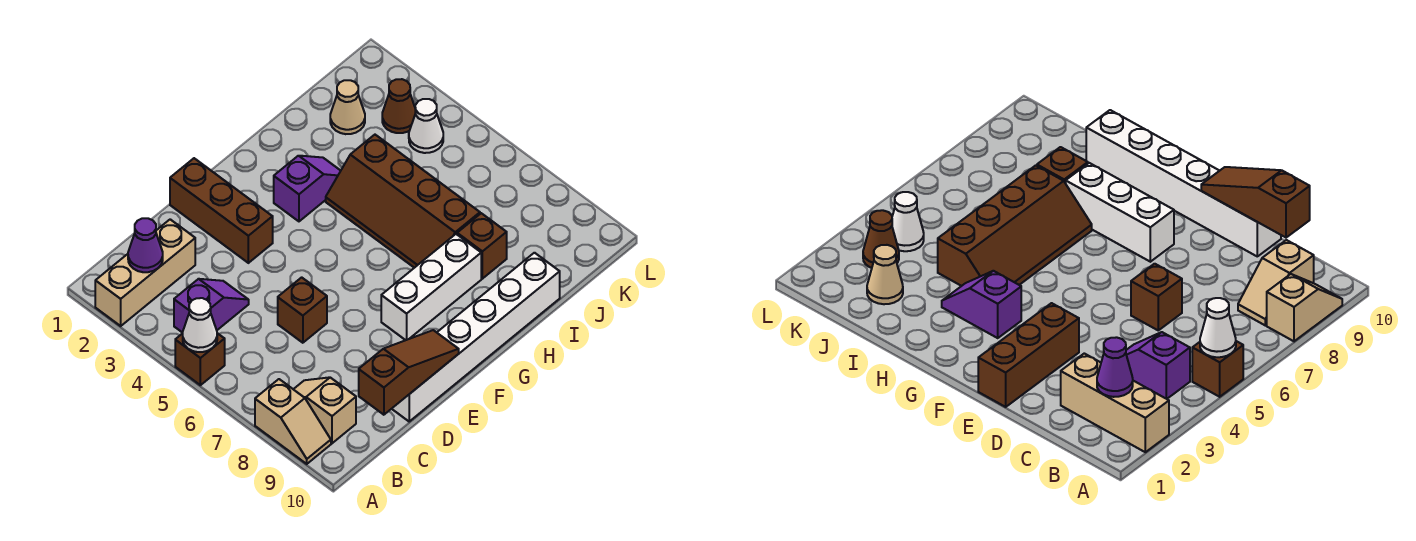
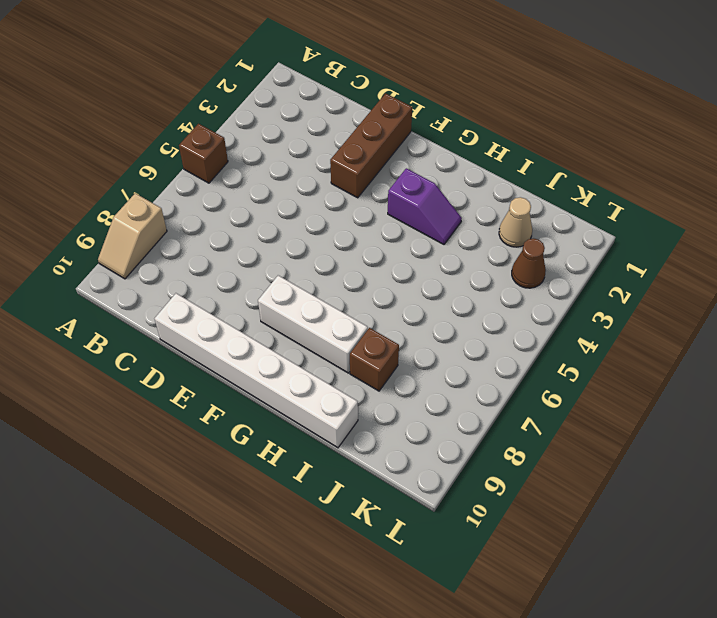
none -> tan brick A2:C2 level 1
none -> purple slope B4:C4 level 1 top B
none -> tan slope B8:B9 level 1 top 9

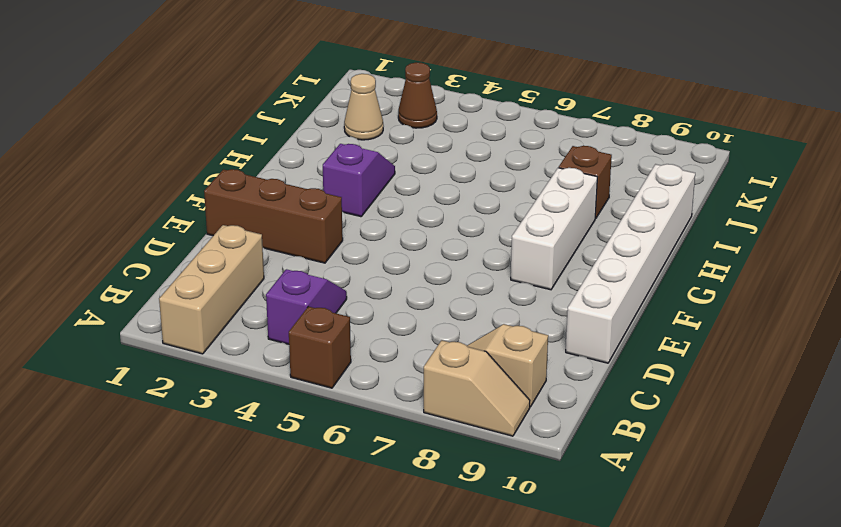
none -> brown brick D6 level 1
none -> brown slope H4:I7 level 1 top I
none -> white cone K4 level 1

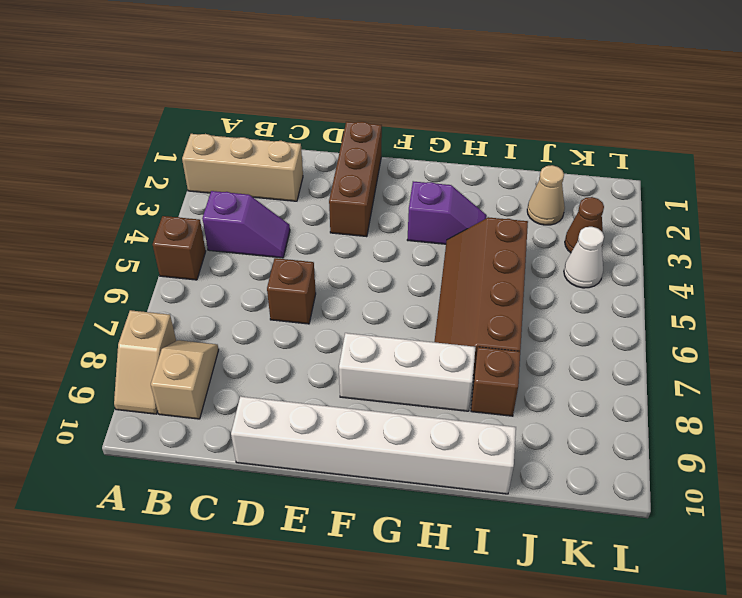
none -> white cone A5 level 2
none -> purple cone B2 level 2
none -> brown slope C10:E10 level 2 top C

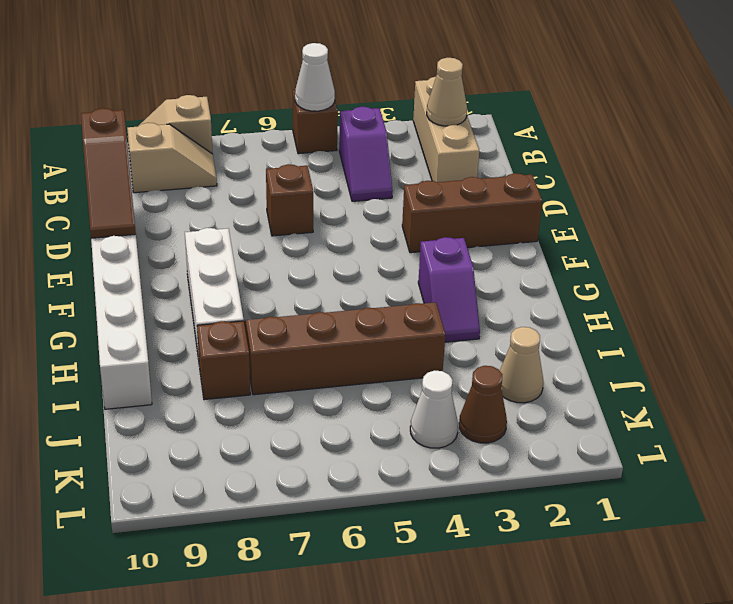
tan cone B2 level 2 -> purple cone B2 level 2

